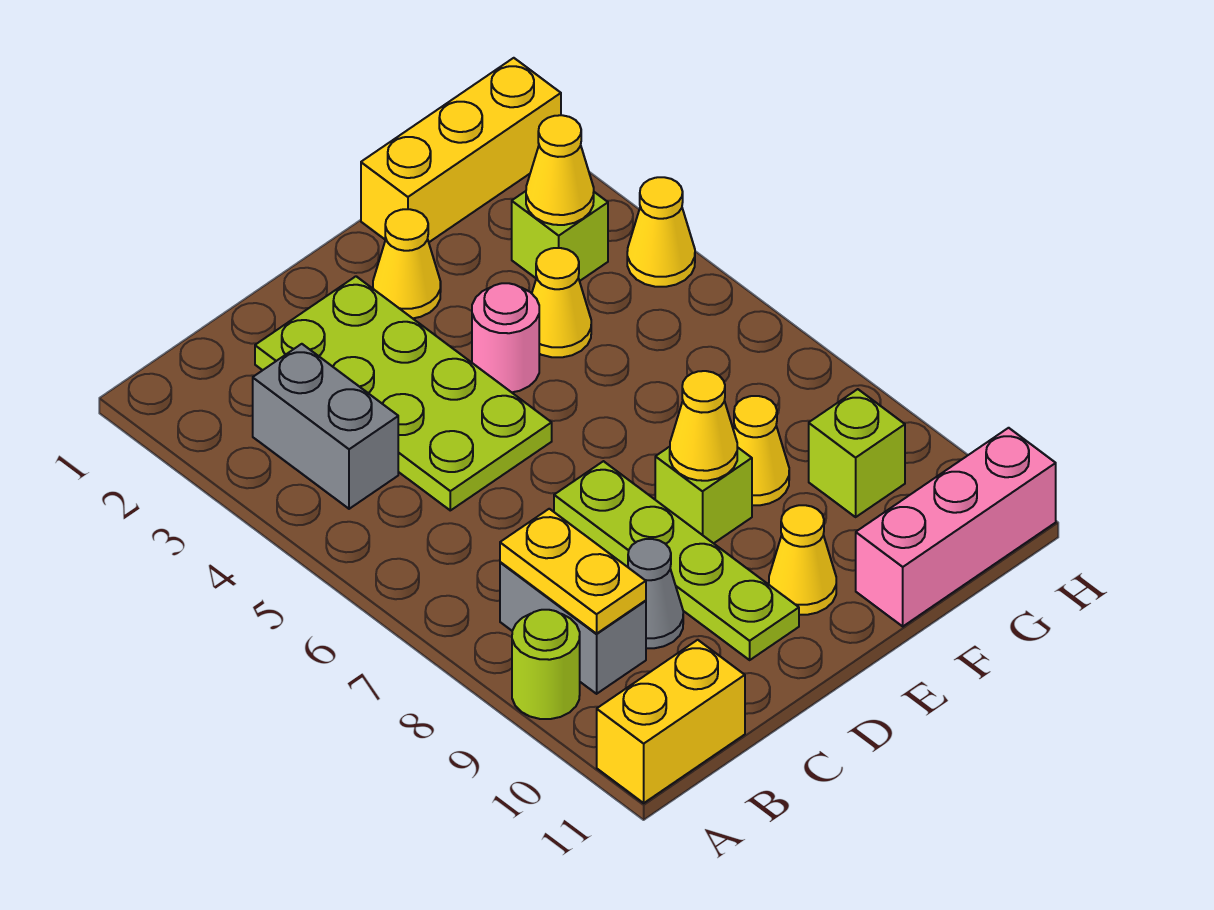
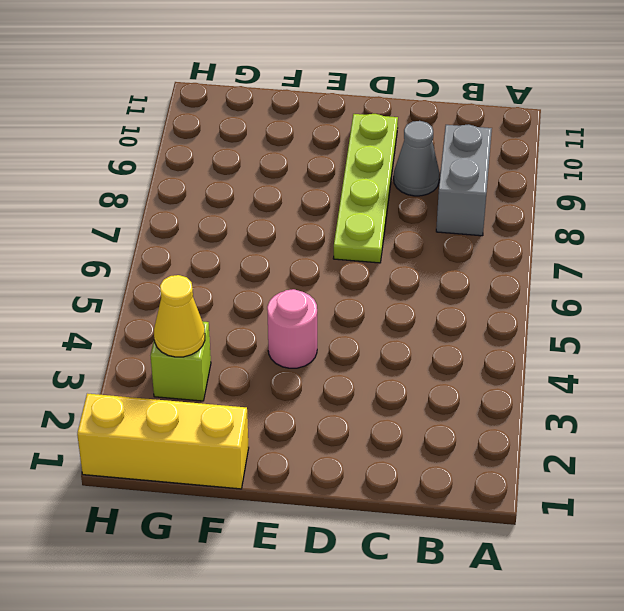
none -> lime round brick A9 level 1
none -> yellow brick A11:B11 level 1
none -> grey brick B3:B4 level 1

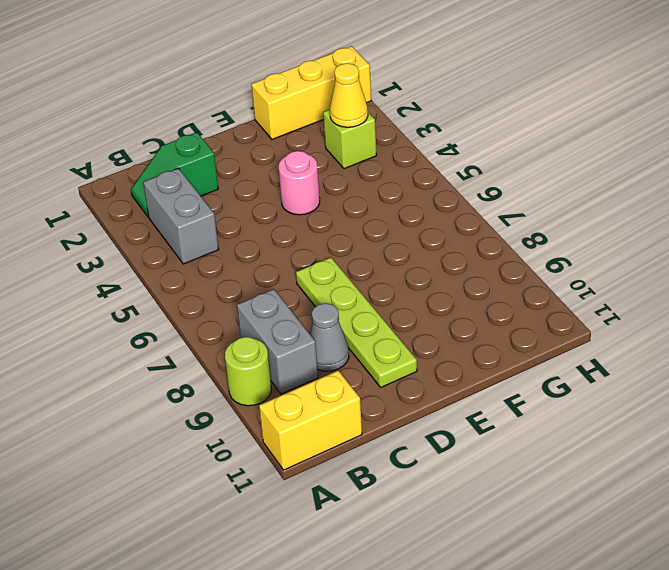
green slope B2:C2 level 1 top C -> lime plate C2:D5 level 1
none -> yellow cone E2 level 1
none -> lime brick E8 level 1
none -> yellow cone E10 level 1

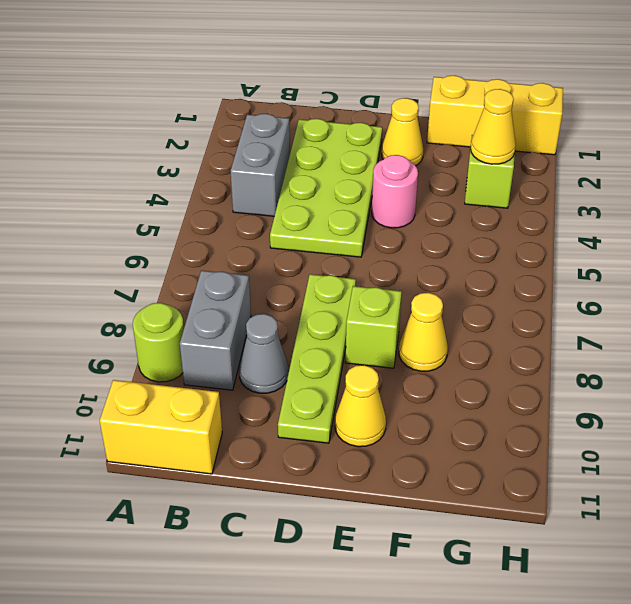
none -> yellow cone F4 level 1
none -> pink brick F11:H11 level 1
none -> lime brick G9 level 1

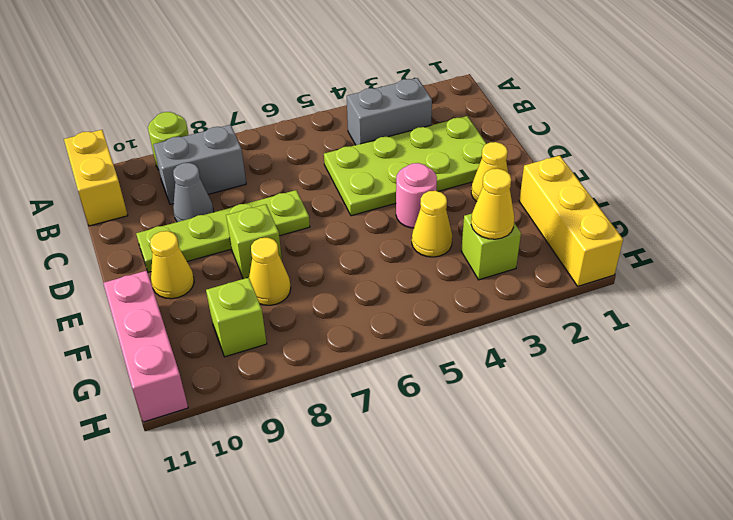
none -> yellow cone H4 level 1
none -> yellow plate B8:B9 level 2
none -> yellow cone E8 level 2

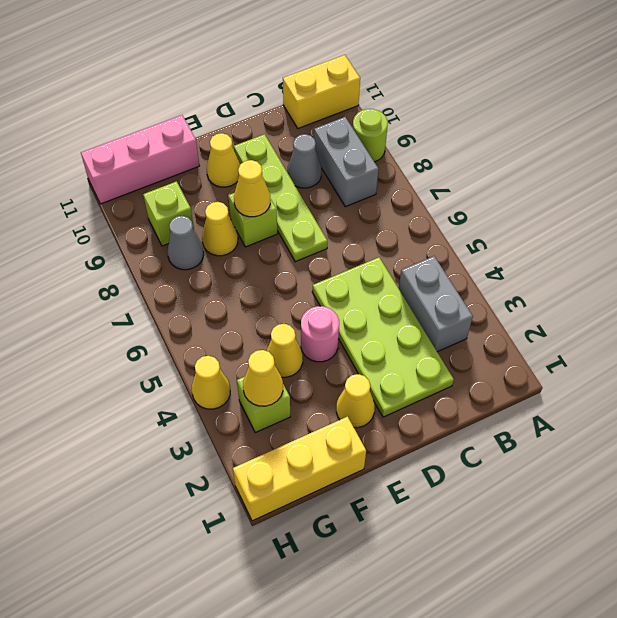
grey cone G8 level 1 -> none
none -> yellow plate B8:B9 level 2

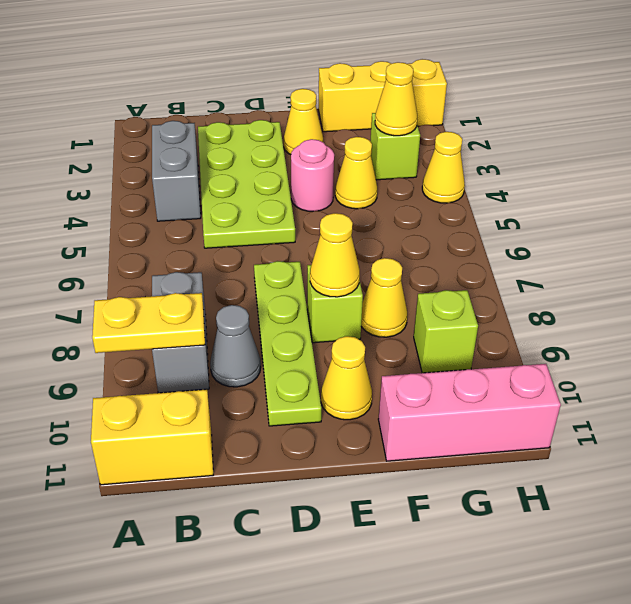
yellow plate A9:B9 level 2 -> yellow plate B8:B9 level 2
none -> lime round brick A9 level 1

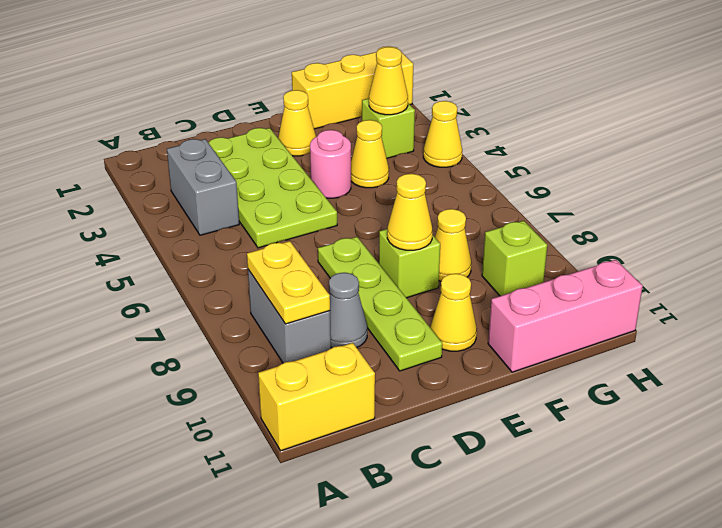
none -> lime round brick A9 level 1

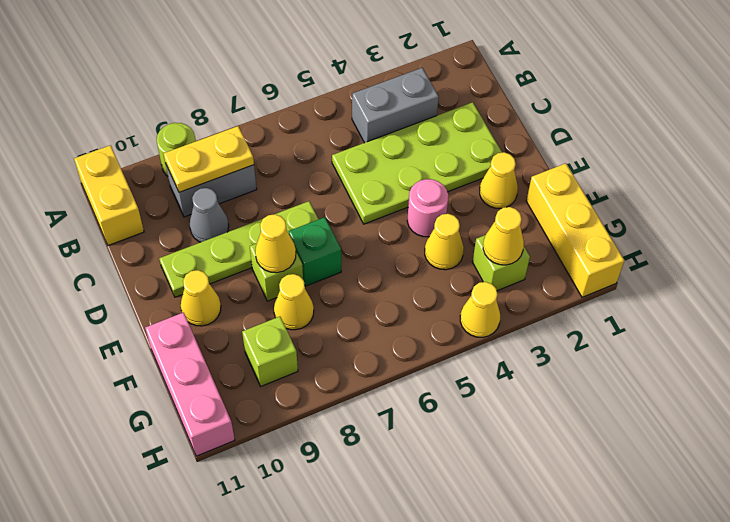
green brick E7 level 1 -> none

